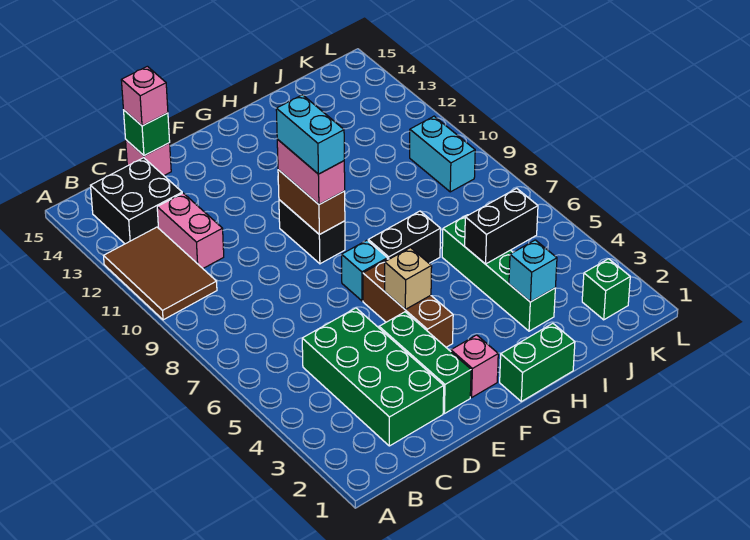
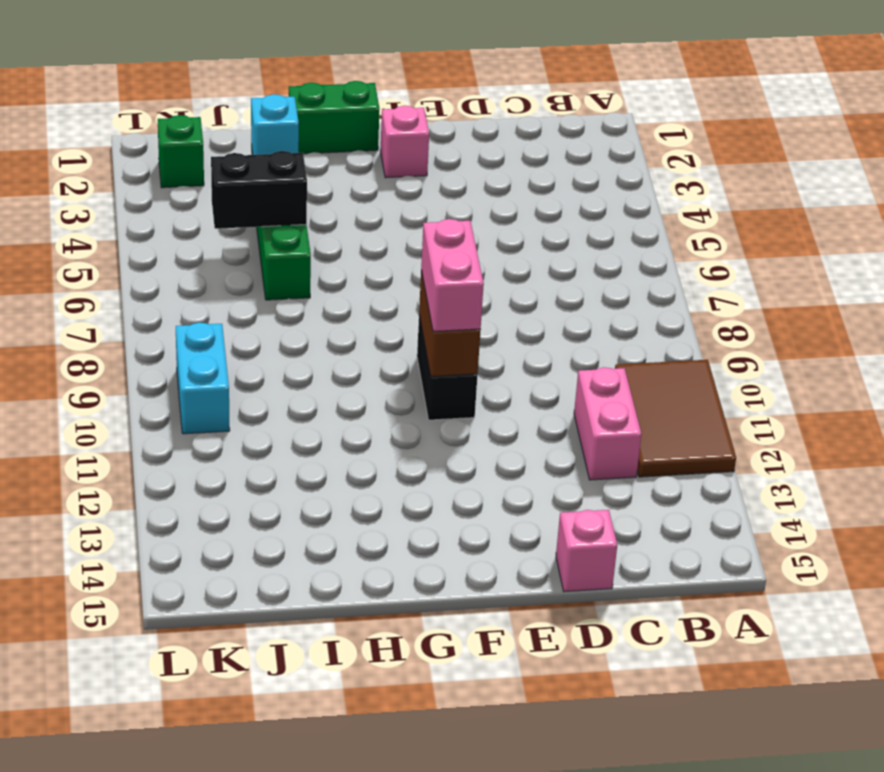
none -> black brick B13:C14 level 1
none -> green brick C2:D5 level 1
none -> green brick E2:E4 level 1

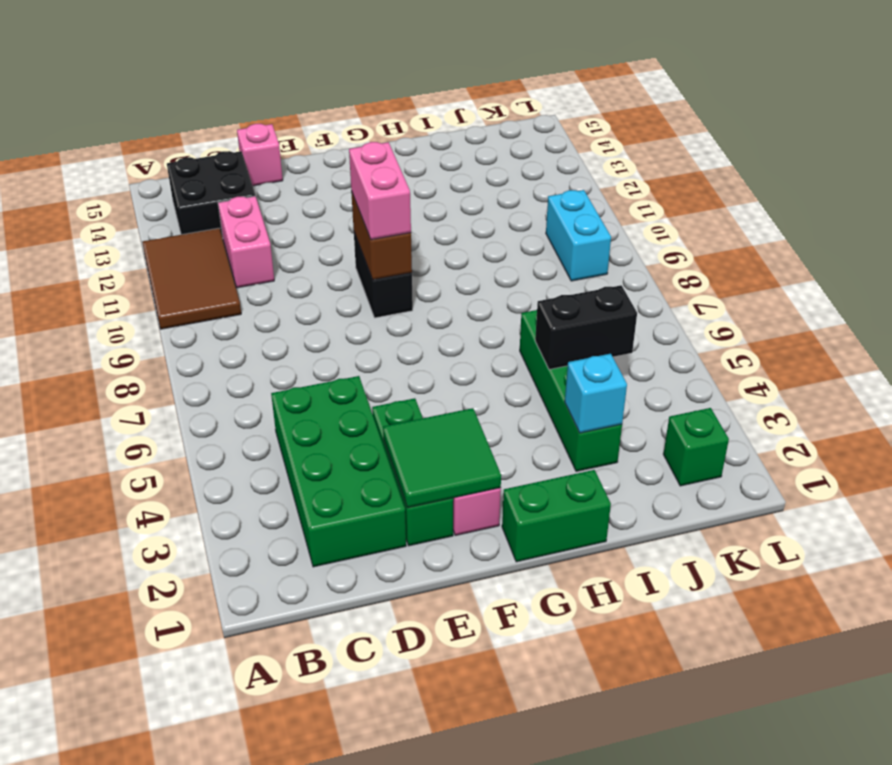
green tile E2:F3 level 2 -> none
none -> brown brick F4:F6 level 1
none -> cyan brick F7 level 1
none -> black brick G7:H7 level 1

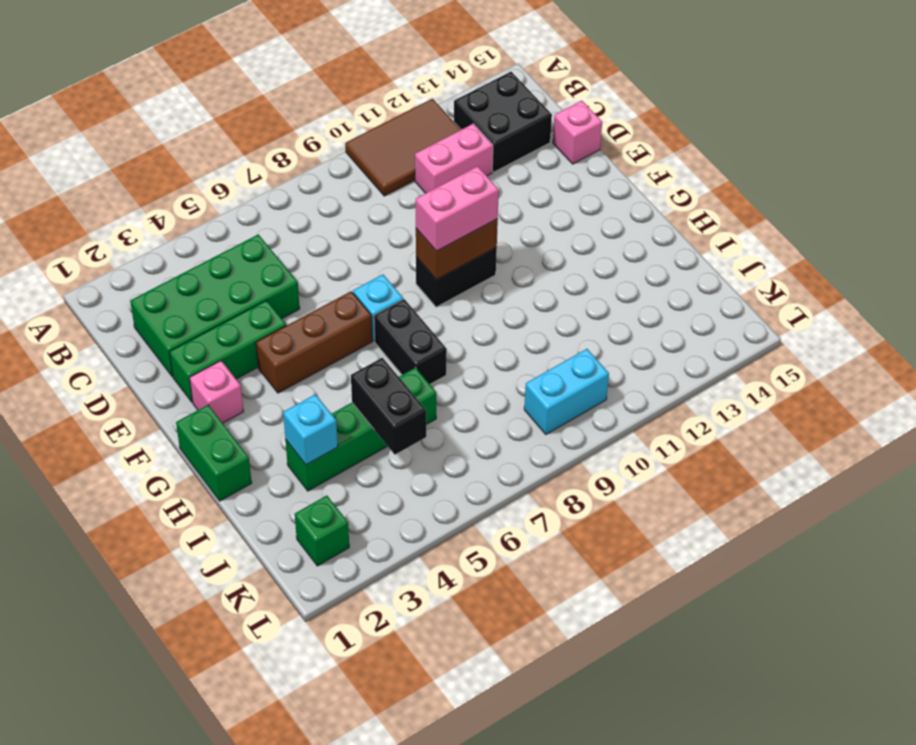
none -> green brick D15 level 2
none -> tan brick F5 level 2
none -> pink brick D15 level 3

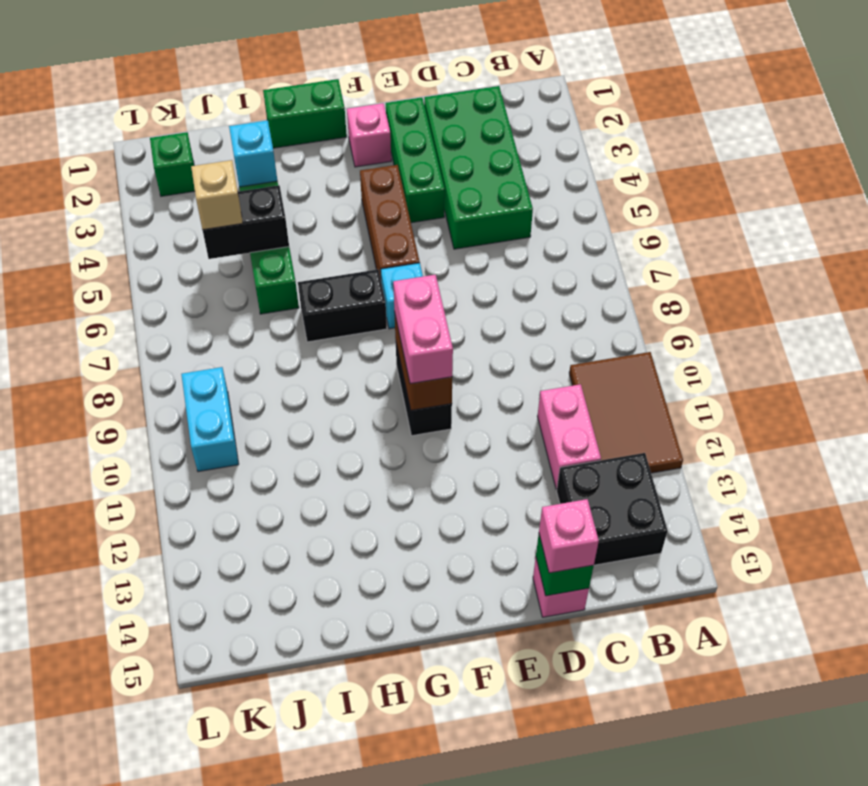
tan brick J5 level 3 -> tan brick F5 level 2
none -> cyan brick F9:F10 level 4

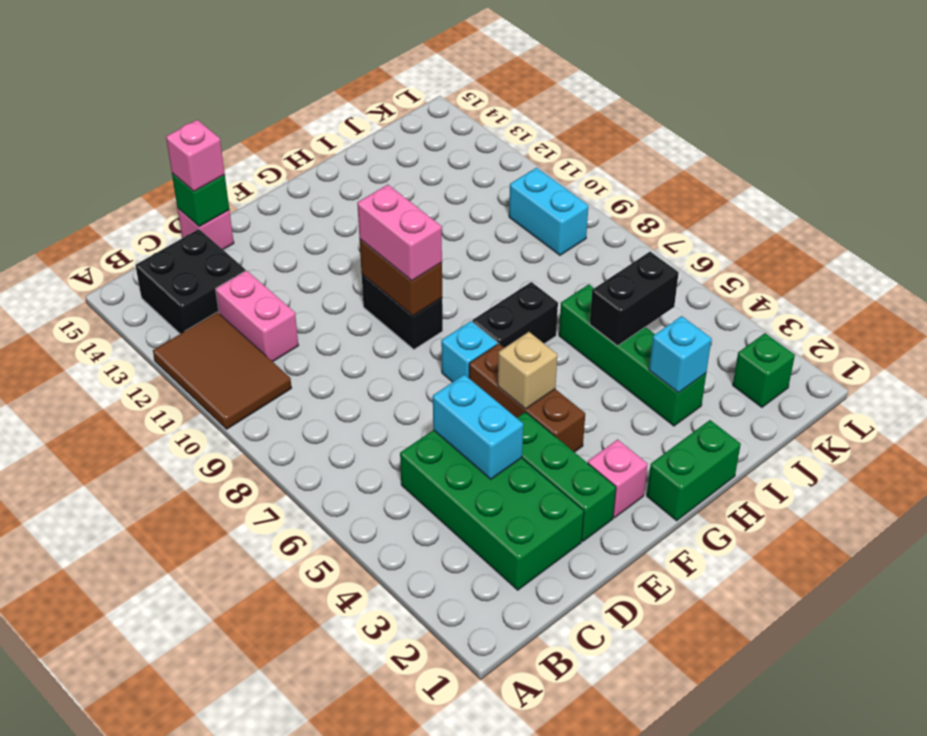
cyan brick D4:D5 level 2 -> cyan brick F9:F10 level 4

